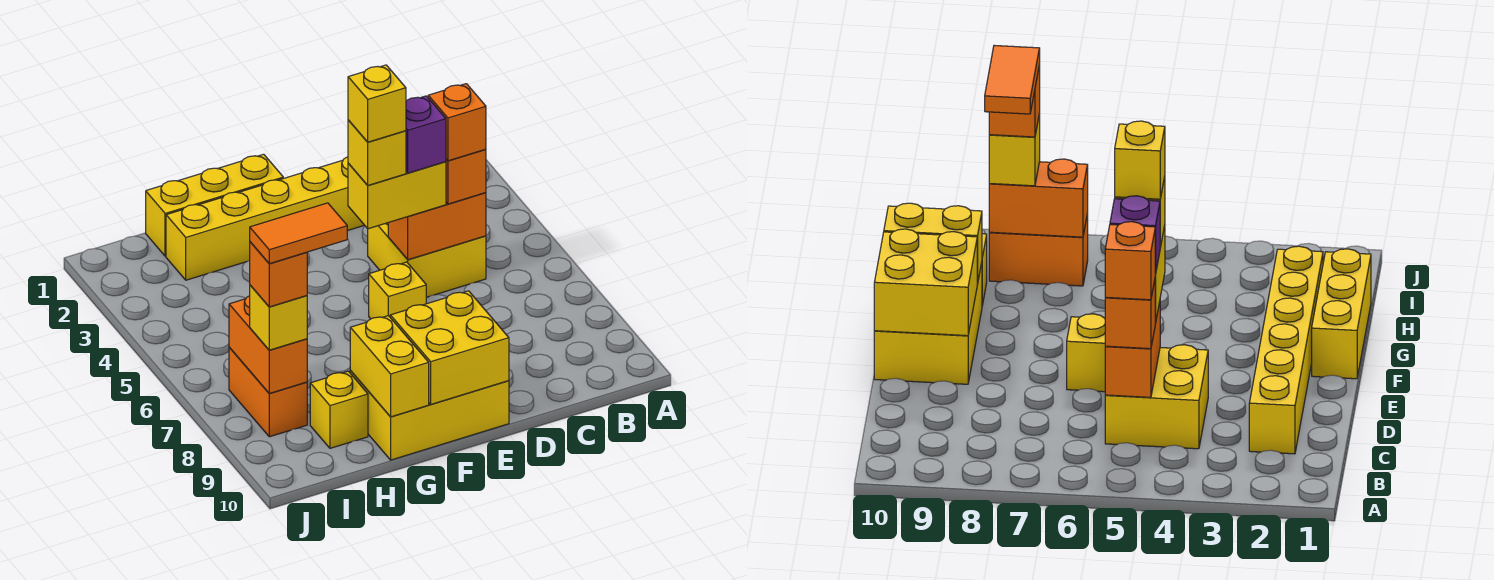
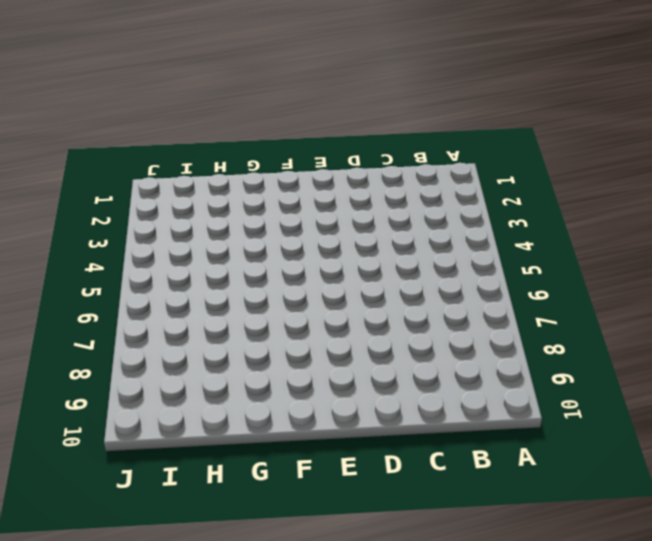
none -> yellow brick C2:H2 level 1
none -> yellow brick C4:D5 level 1
none -> yellow brick E6 level 1

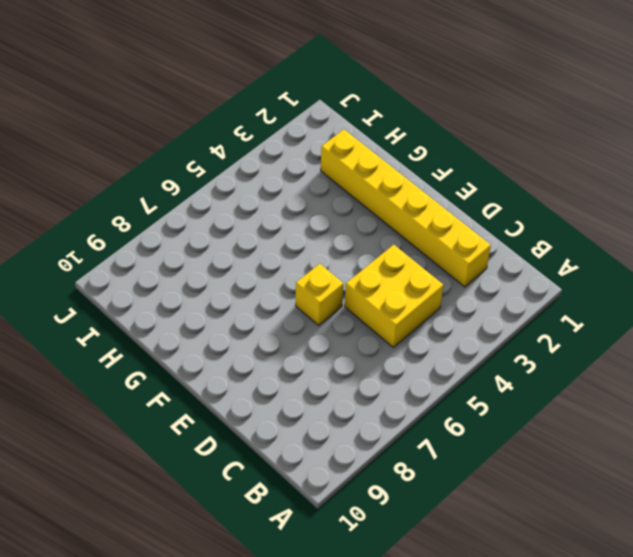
none -> yellow brick E9:G10 level 1
none -> yellow brick F1:H1 level 1
none -> yellow brick H9 level 1

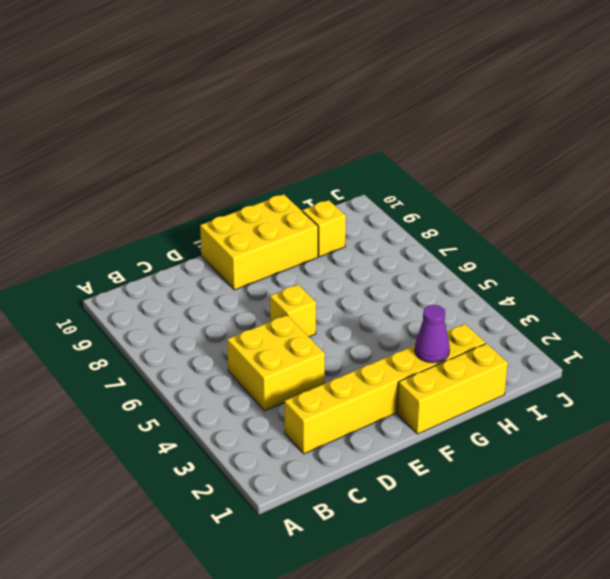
purple cone G2 level 2 -> none
none -> orange brick I7:I8 level 1
none -> orange brick C5:D5 level 2
none -> yellow brick E9:F10 level 2

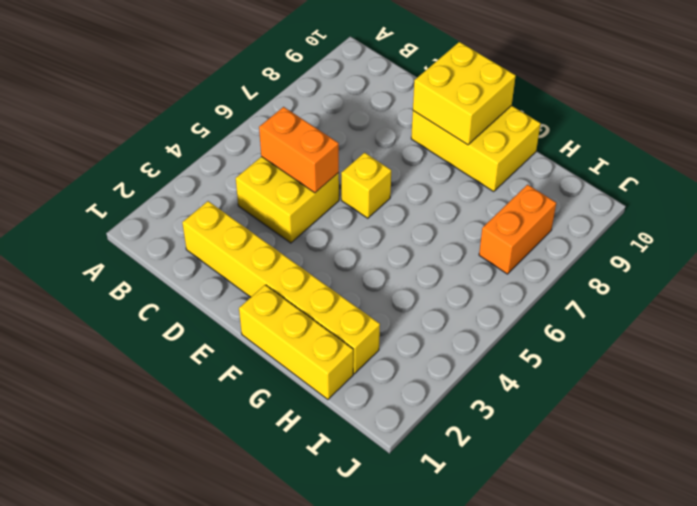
none -> yellow brick H9 level 1
none -> yellow brick G9:G10 level 2
none -> orange brick I7:I8 level 2

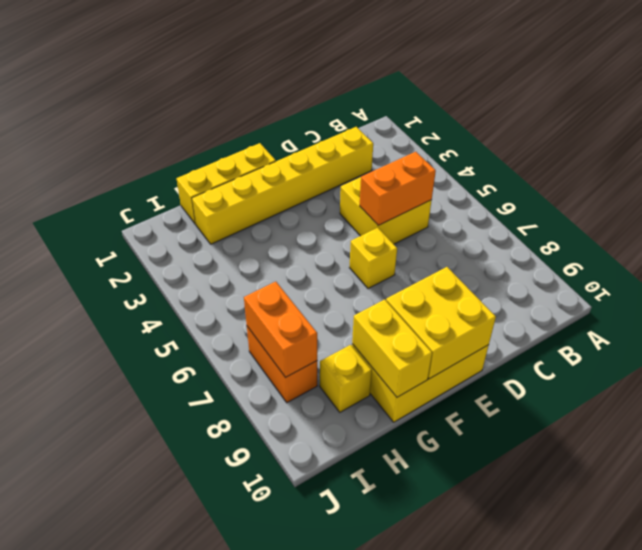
none -> orange brick C5 level 3
none -> yellow brick D5:E5 level 3
none -> yellow brick I8 level 3

